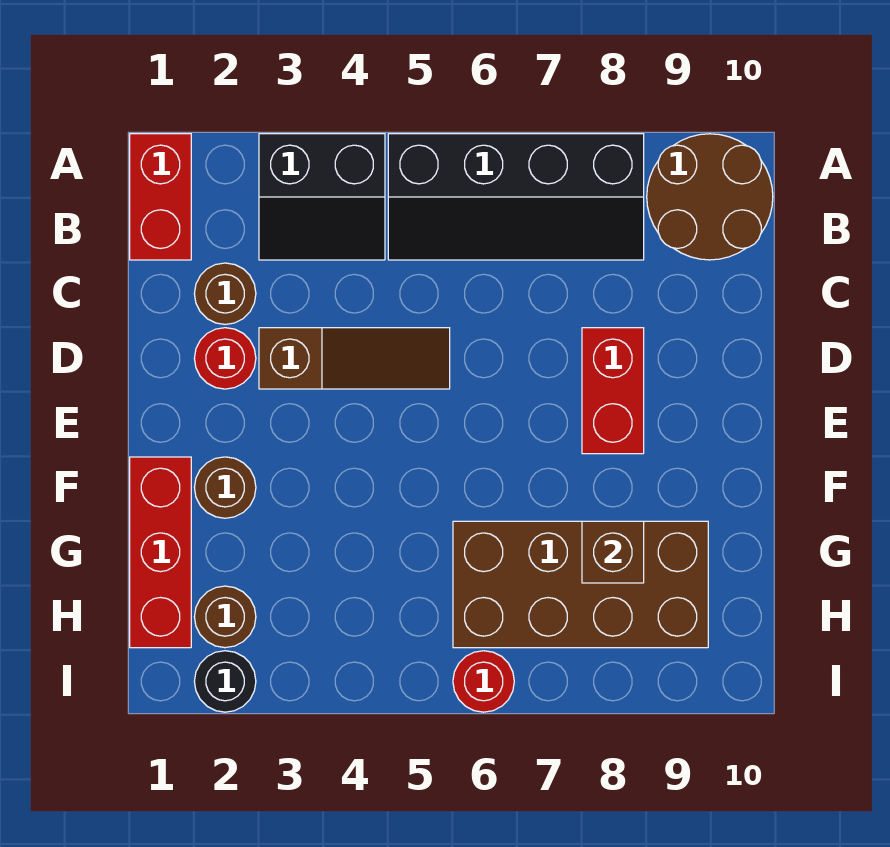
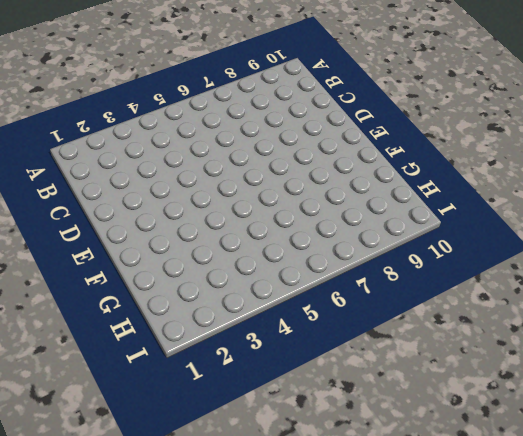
none -> red brick A1:B1 level 1
none -> black slope A3:B4 level 1 top A
none -> black slope A5:B8 level 1 top A

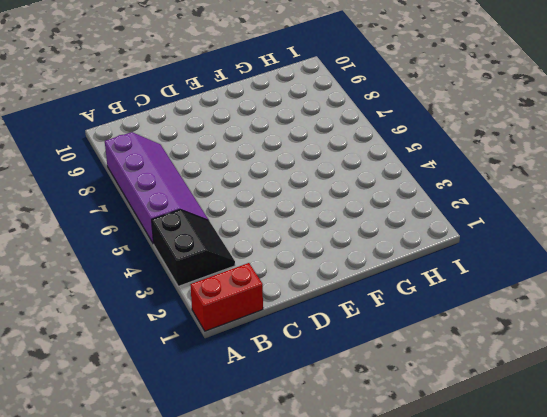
purple slope A5:B8 level 1 top A -> black slope A5:B8 level 1 top A
none -> brown round brick A9:B10 level 1
none -> brown round brick C2 level 1
none -> red round brick D2 level 1

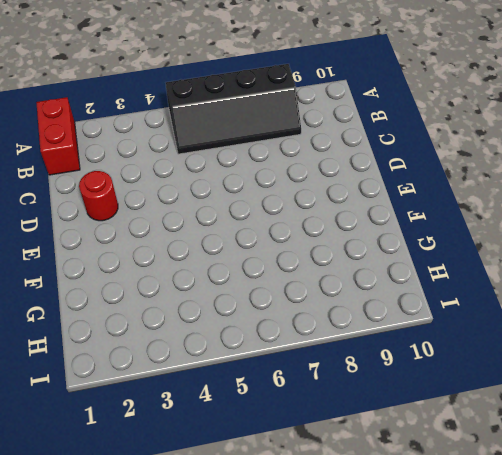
none -> black slope A3:B4 level 1 top A
none -> brown round brick A9:B10 level 1
none -> brown round brick C2 level 1

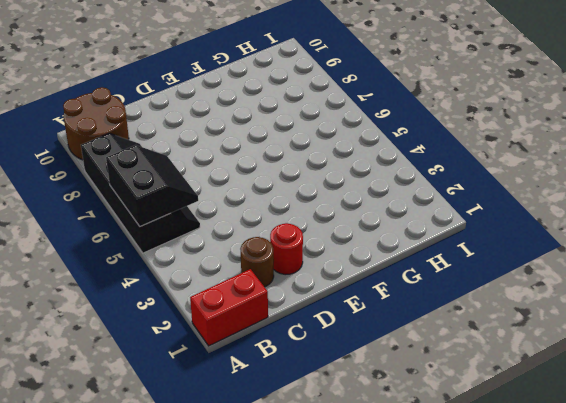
black slope A5:B6 level 2 top A -> black slope A3:B4 level 1 top A
none -> brown slope D3:D5 level 1 top 3
none -> red brick D8:E8 level 1
none -> red brick F1:H1 level 1

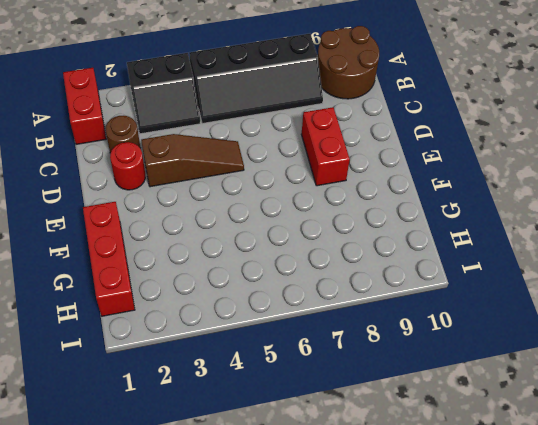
none -> brown round brick F2 level 1
none -> brown brick G6:H9 level 1
none -> brown round brick H2 level 1

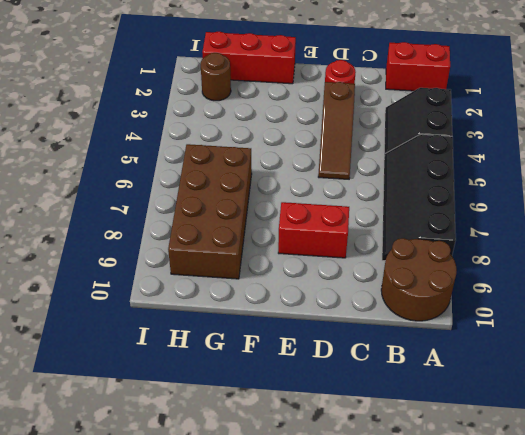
none -> brown round brick C2 level 1
none -> brown round brick F2 level 1
none -> black round brick I2 level 1

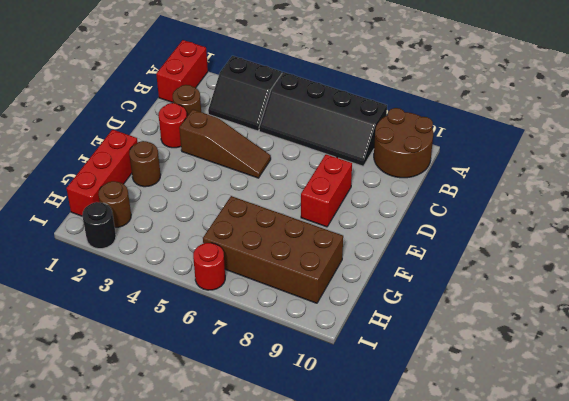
none -> brown brick G8 level 2

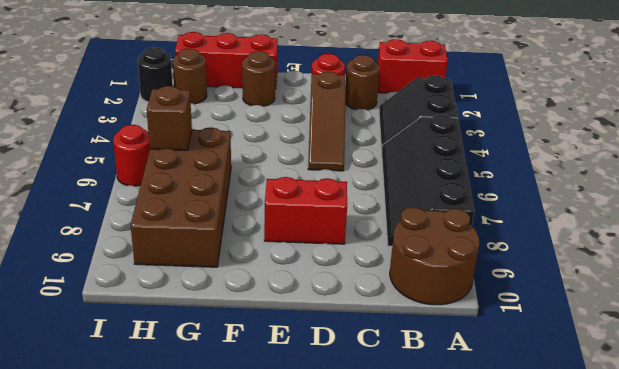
brown brick H6 level 2 -> brown brick G8 level 2

